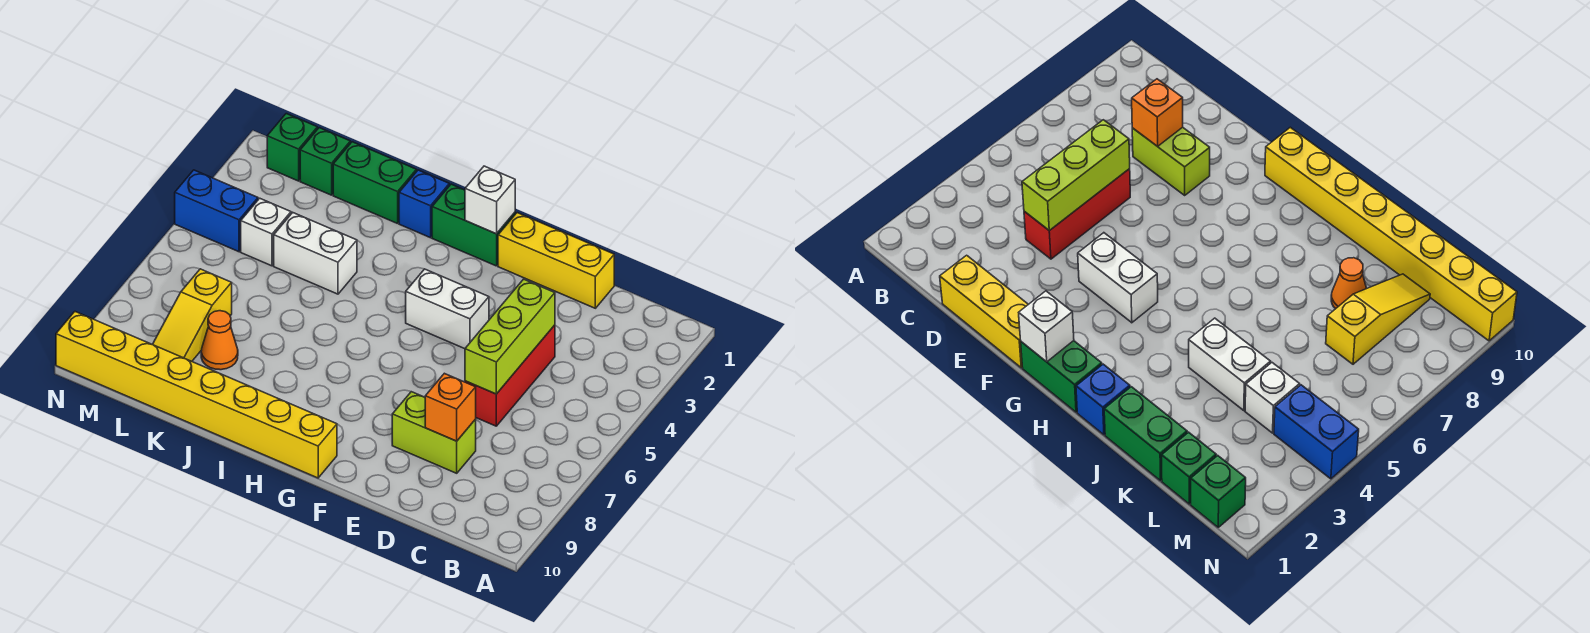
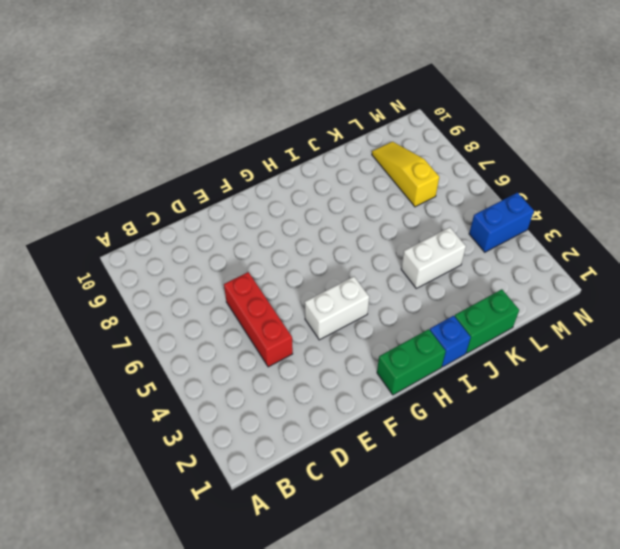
none -> yellow brick D1:F1 level 1
none -> lime brick D8:E8 level 1
none -> yellow brick G10:N10 level 1

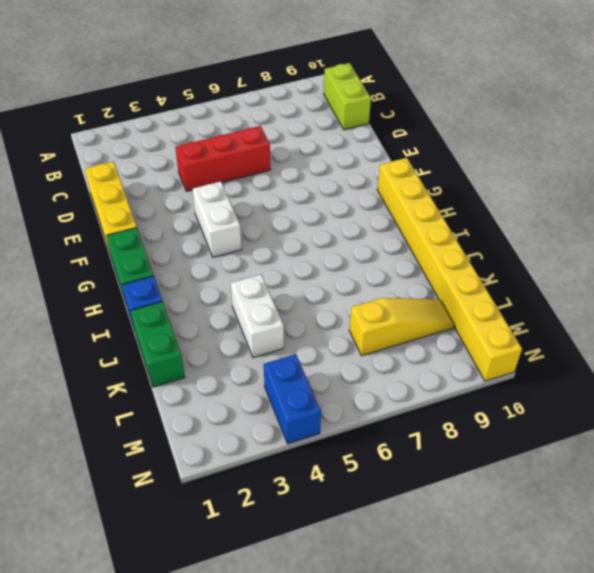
lime brick B10:C10 level 1 -> lime brick D8:E8 level 1
none -> orange cone K8 level 1
none -> green brick L1 level 1
none -> white brick L4 level 1

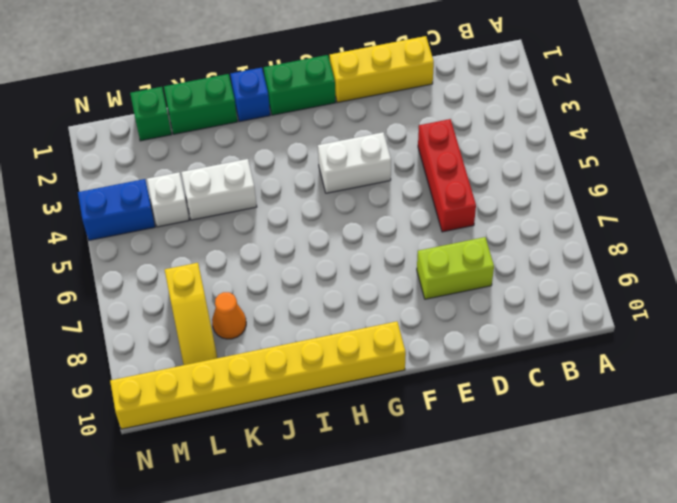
none -> green brick M1 level 1
none -> lime brick D4:D6 level 2
none -> orange brick D8 level 2

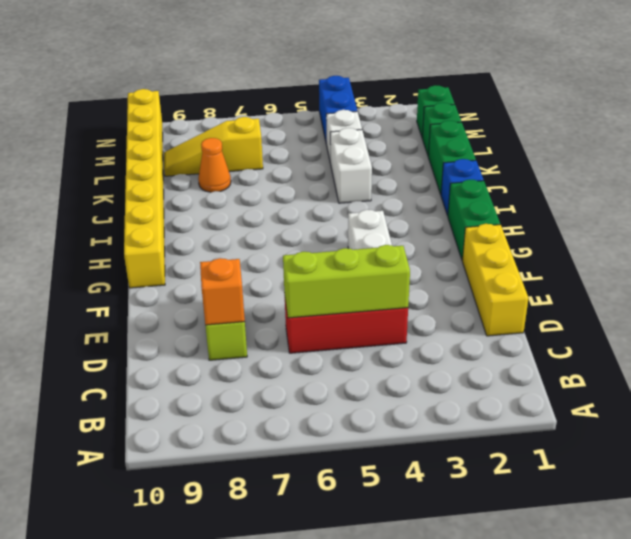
none -> white brick G1 level 2

